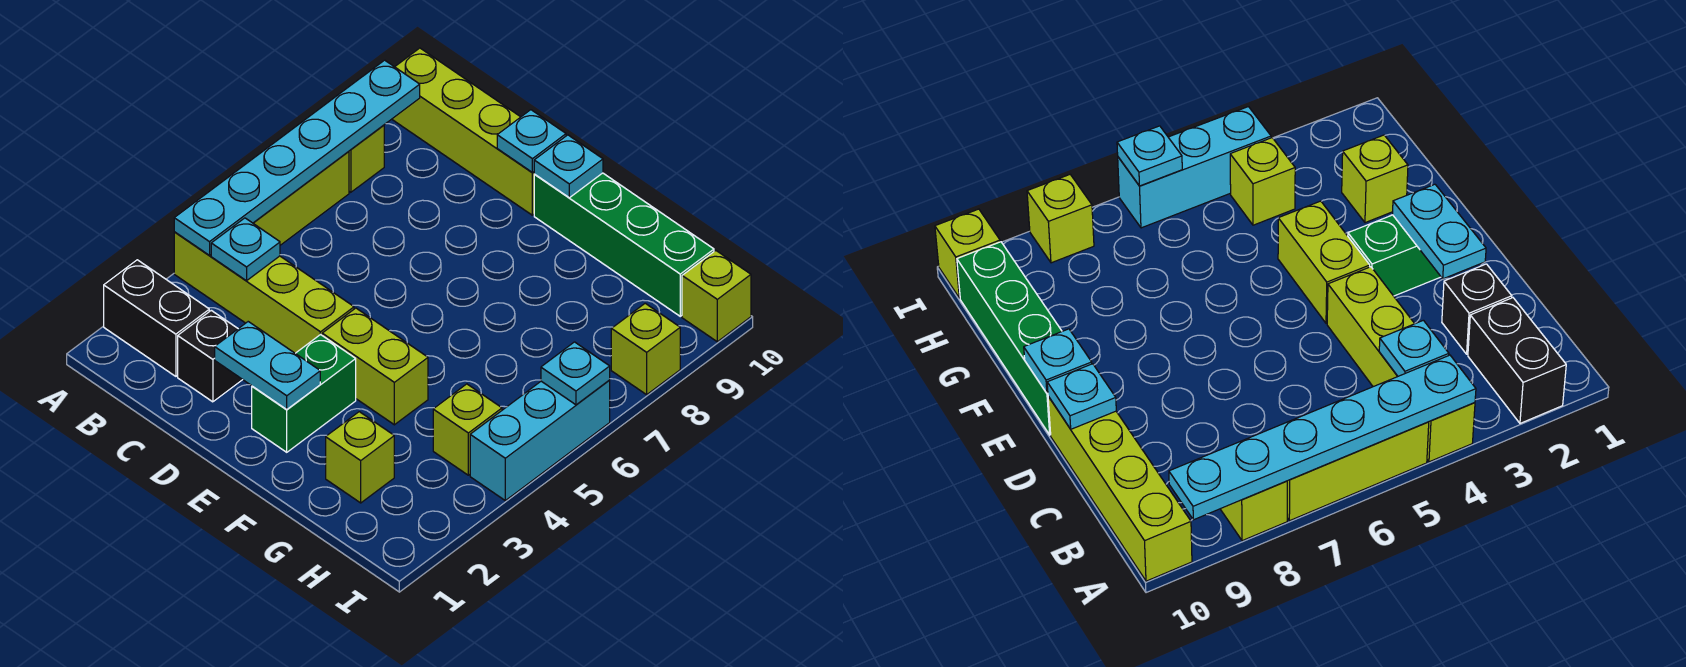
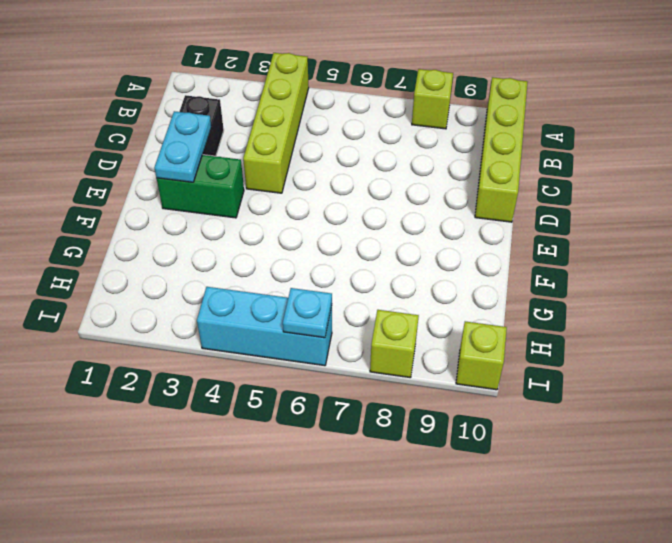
none -> black brick A2:B2 level 1
none -> lime brick A5:A7 level 1
none -> lime brick E4:F4 level 1

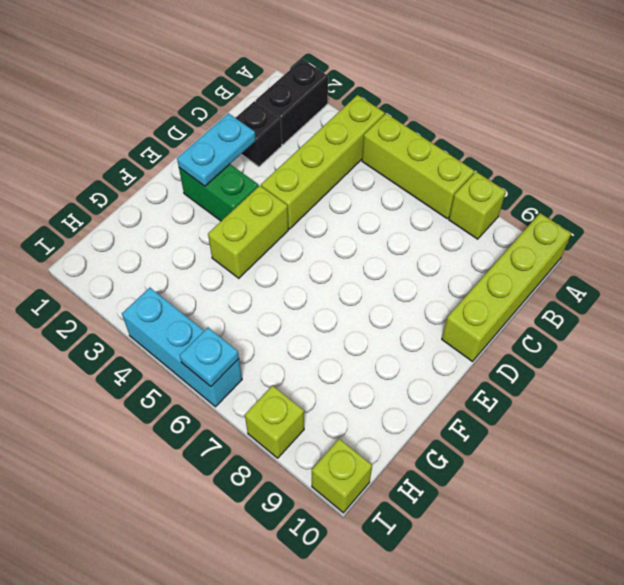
none -> green brick E10:H10 level 1
none -> lime brick G2 level 1
none -> lime brick H4 level 1

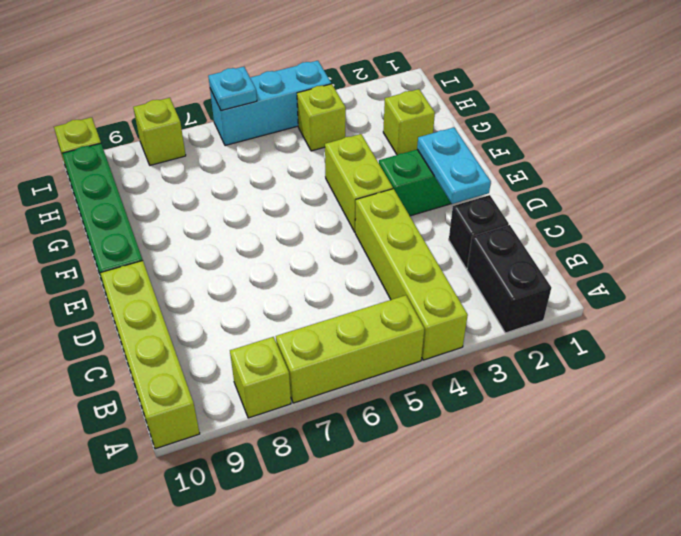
none -> cyan plate A4:A9 level 2
none -> cyan plate B4 level 2
none -> cyan plate D10 level 2

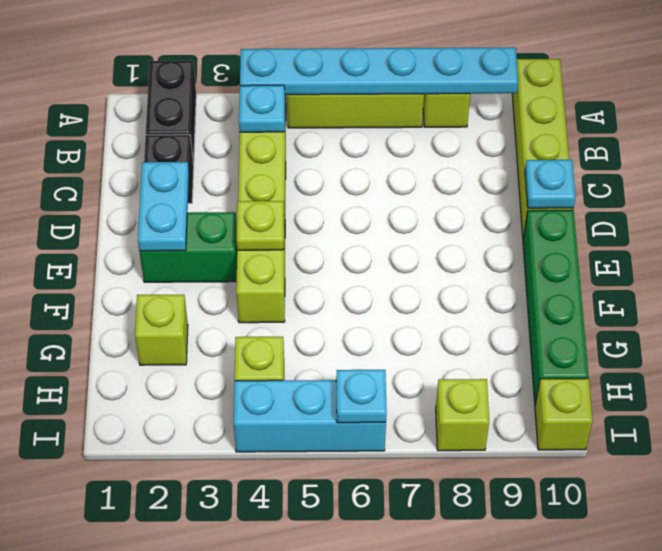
lime plate E4 level 2 -> none
none -> cyan plate E10 level 2

